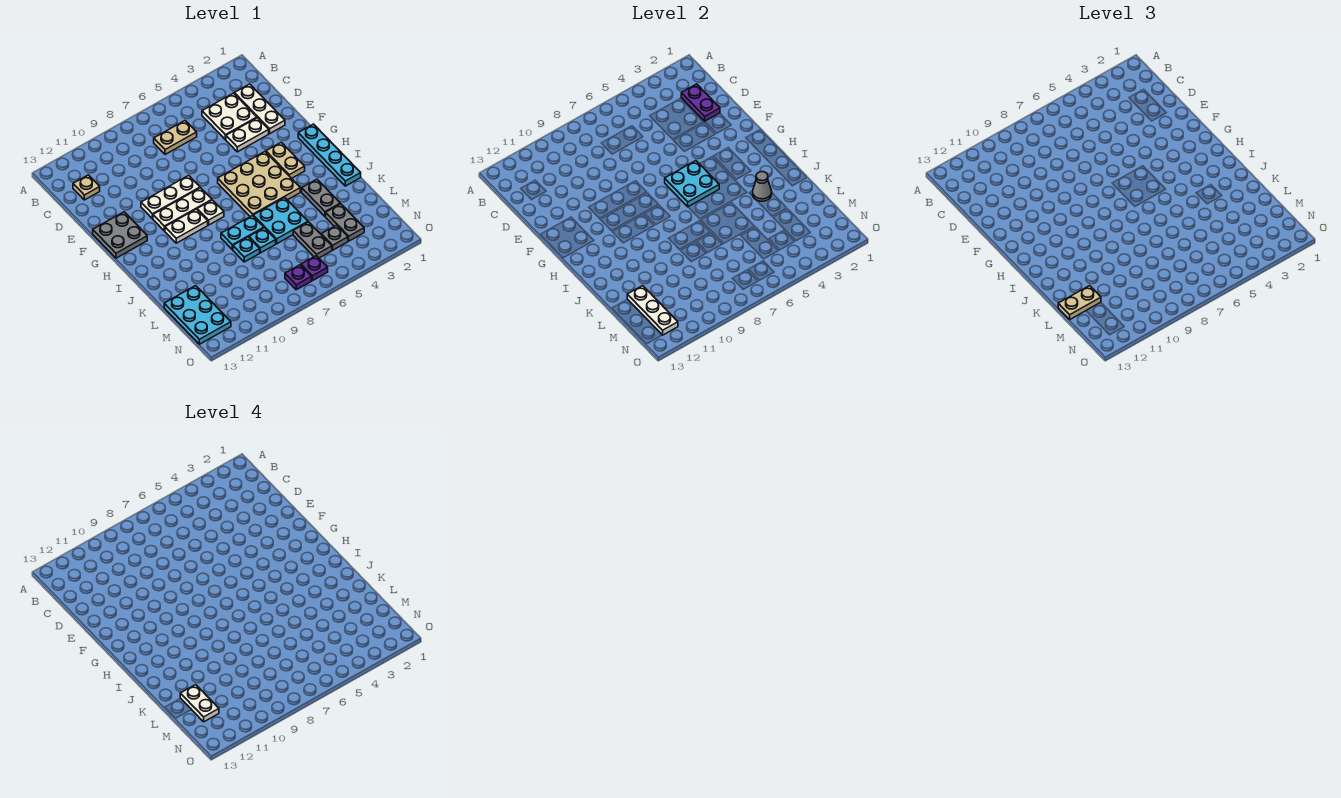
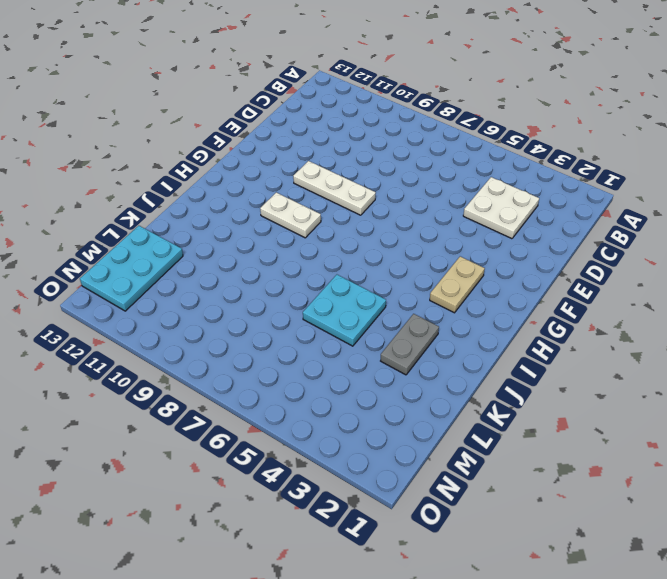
none -> white plate C2:E2 level 1
none -> tan plate C6:C7 level 1
none -> tan plate C12 level 1
none -> white plate E3:E4 level 1

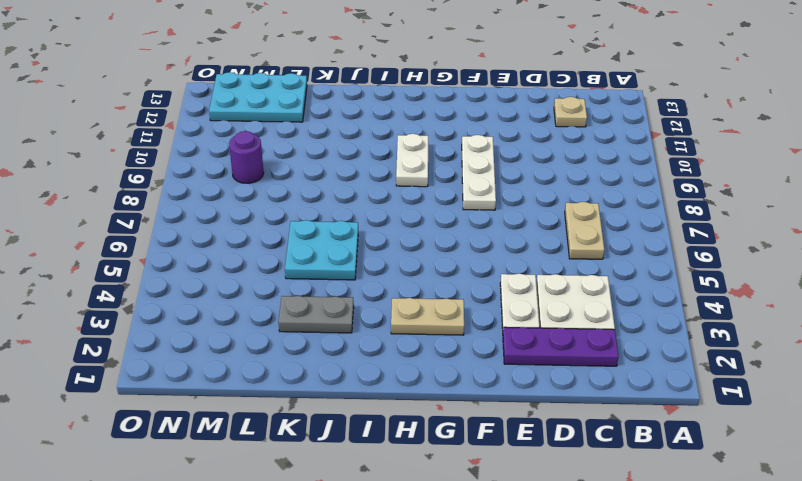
purple plate C2:E2 level 1 -> white plate C2:E2 level 1
purple round brick M9 level 1 -> none
none -> grey plate F12:G13 level 1
none -> cyan plate G1:J1 level 1
none -> tan plate G4:I6 level 1
none -> white plate G8:G10 level 1

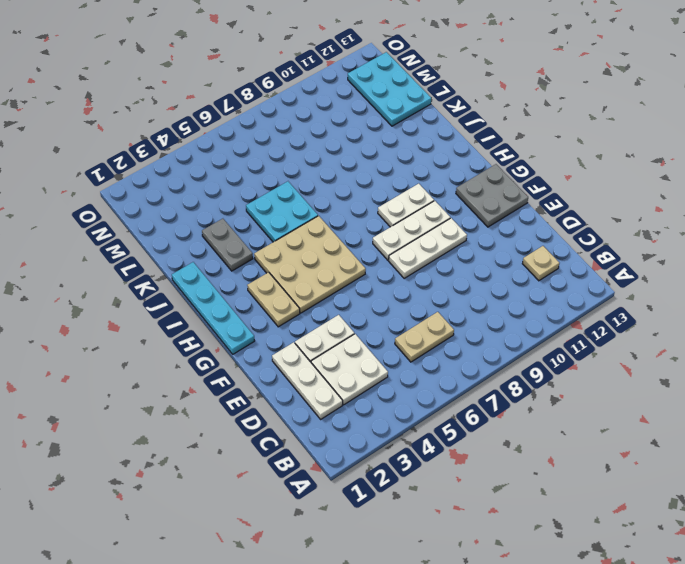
none -> white plate H8 level 1
none -> cyan plate J7:J8 level 1
none -> cyan plate K7 level 1
none -> cyan plate K8 level 1

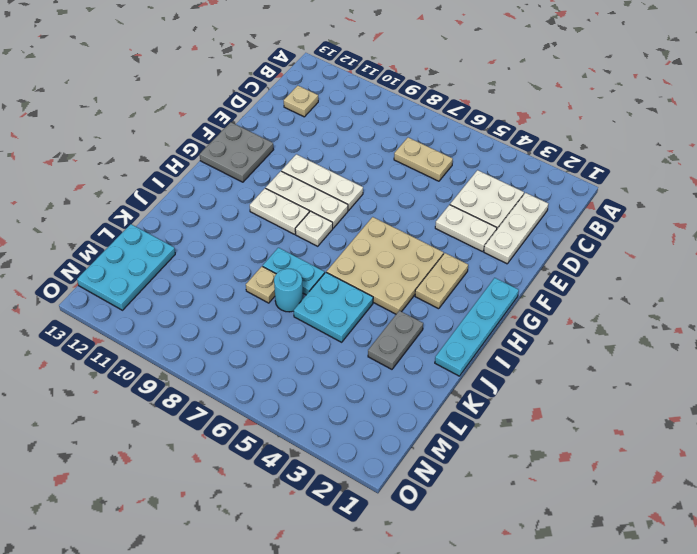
cyan round brick K7 level 1 -> cyan plate K7 level 1
tan plate K8 level 1 -> cyan plate K8 level 1
none -> grey plate L3:M3 level 1
none -> grey plate L5:M5 level 1
none -> grey plate M4 level 1
none -> purple plate N6 level 1

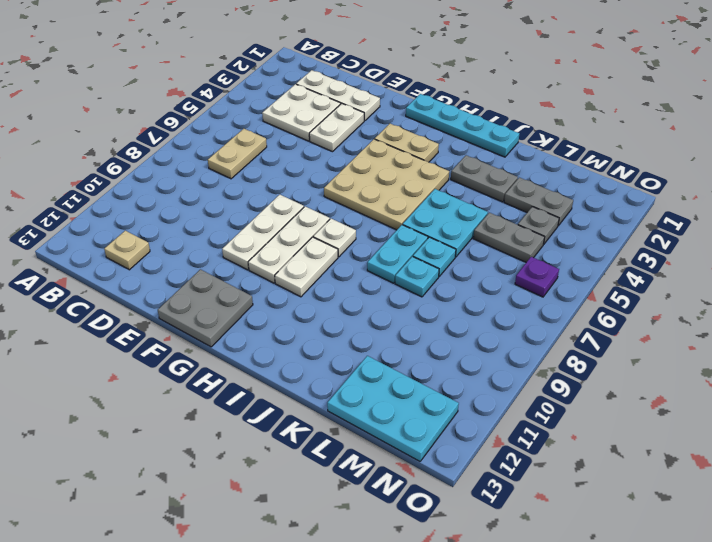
none -> purple plate N7 level 1
none -> purple plate C2:D2 level 2
none -> cyan plate G5:H6 level 2
none -> grey cone J3 level 2

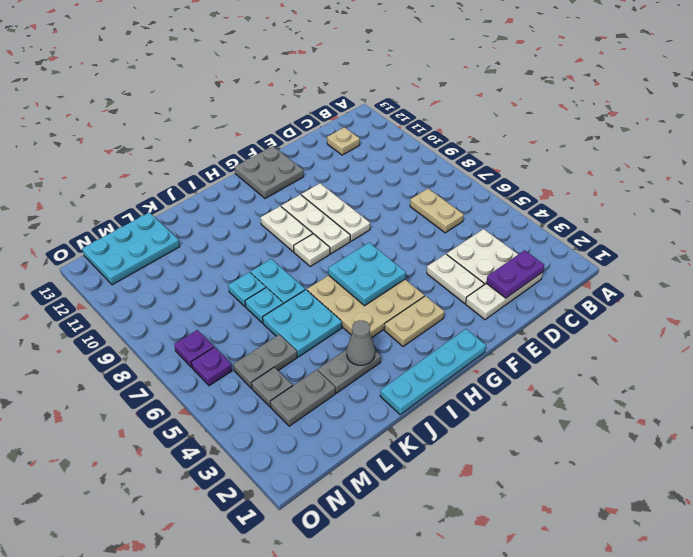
none -> white plate L12:N12 level 2
none -> tan plate L12:L13 level 3
none -> white plate L12:M12 level 4

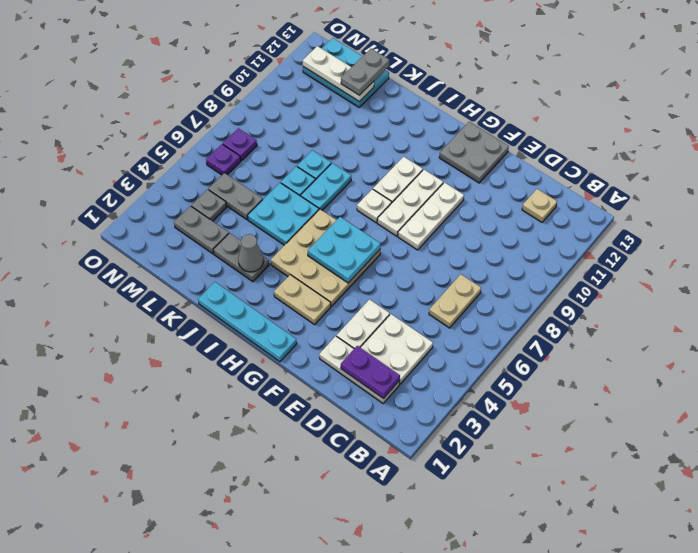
grey plate L12:L13 level 3 -> tan plate L12:L13 level 3
none -> white plate L12:M12 level 4

